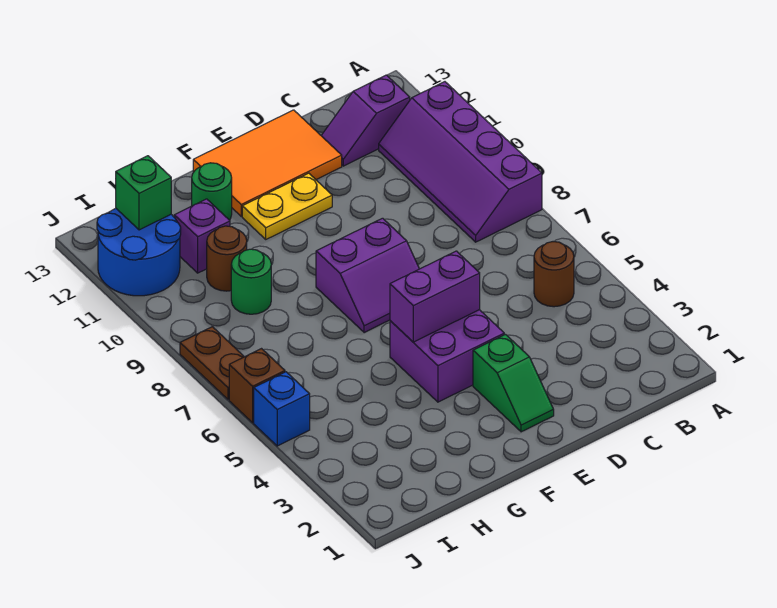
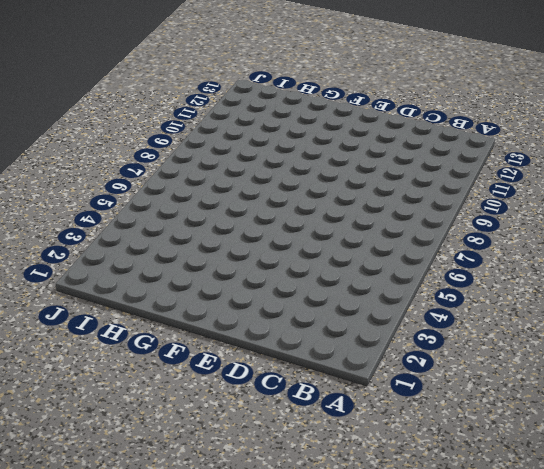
none -> purple slope A8:B11 level 1 top A
none -> brown round brick B5 level 1
none -> purple slope B12:C12 level 1 top B

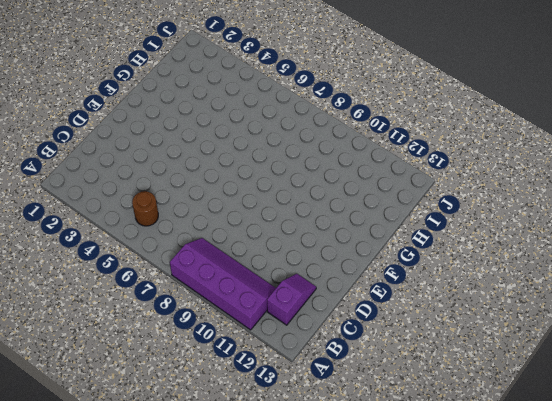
none -> orange tile D12:F13 level 1
none -> green slope E2:E3 level 1 top 3
none -> purple brick E4:F5 level 1

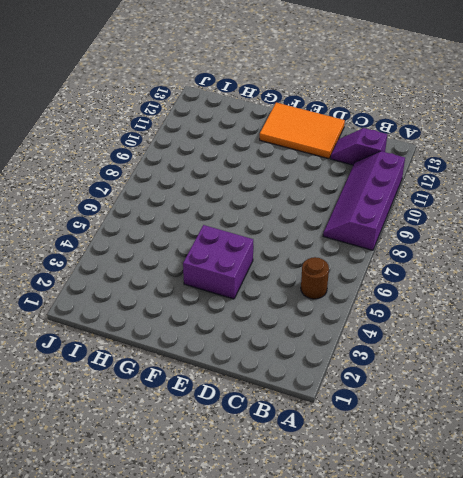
none -> green slope E2:E3 level 1 top 3
none -> purple slope E7:F8 level 1 top 8
none -> yellow plate E11:F11 level 1

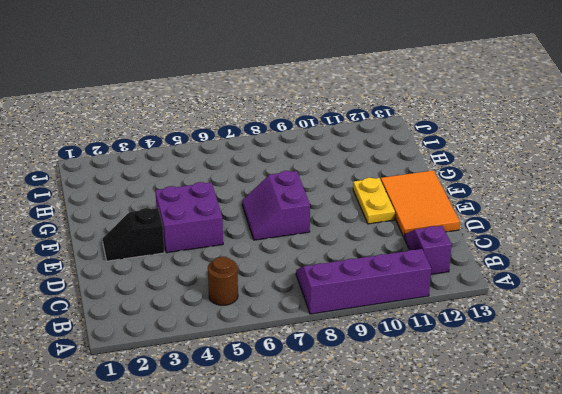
black slope E2:E3 level 1 top 3 -> green slope E2:E3 level 1 top 3
none -> green round brick G12 level 1
none -> green round brick H9 level 1
none -> brown round brick H10 level 1

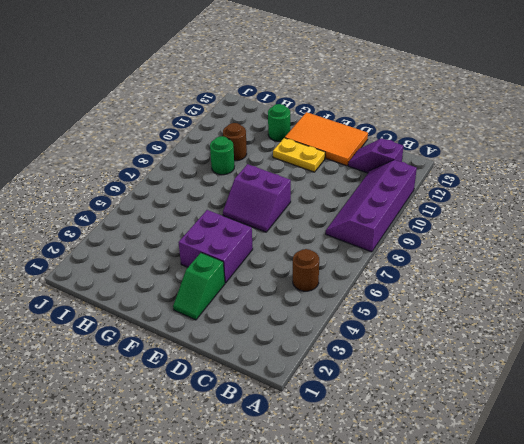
none -> purple brick H11 level 1
none -> blue round brick I11:J12 level 1
none -> blue brick J5 level 1

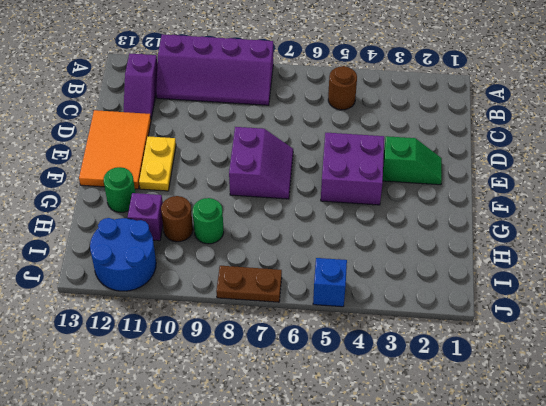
none -> brown brick J6 level 1
none -> purple brick E5:F5 level 2
none -> green brick I12 level 2

